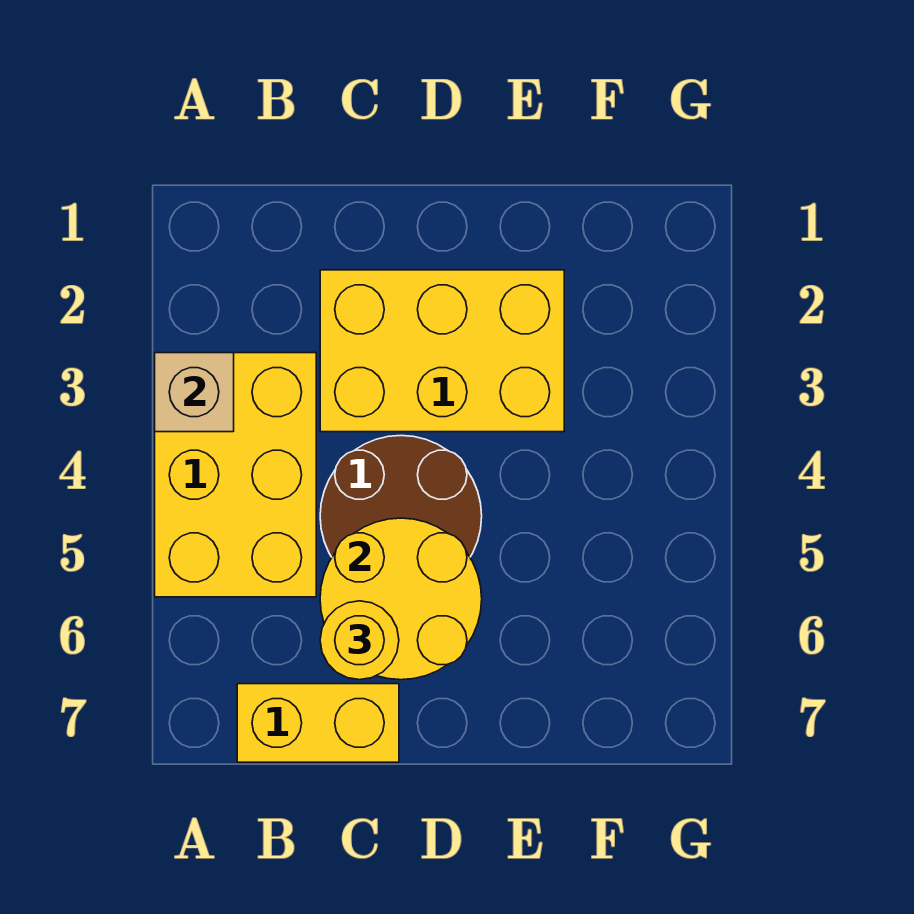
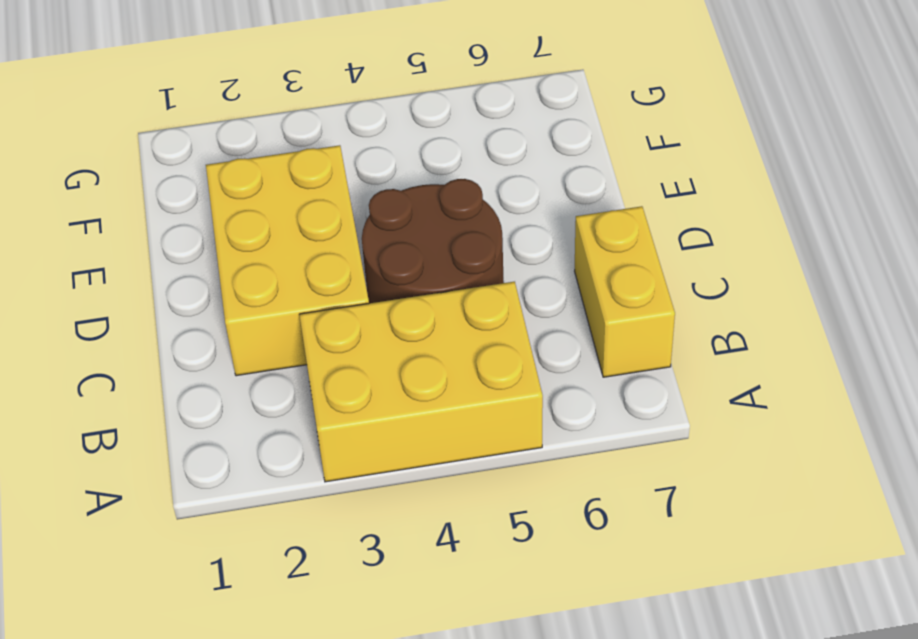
none -> tan brick A3 level 2
none -> yellow round brick C5:D6 level 2

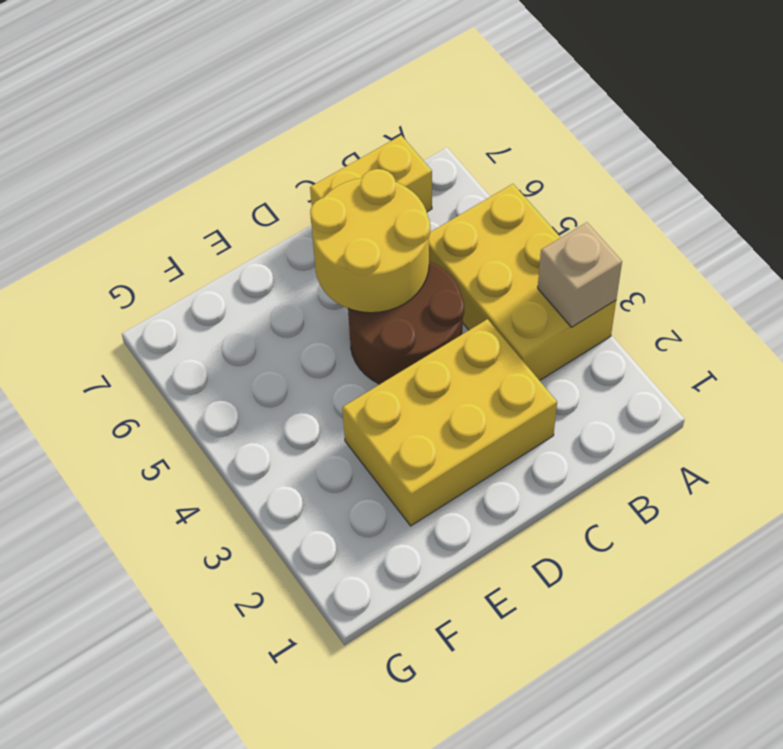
none -> yellow round brick C6 level 3

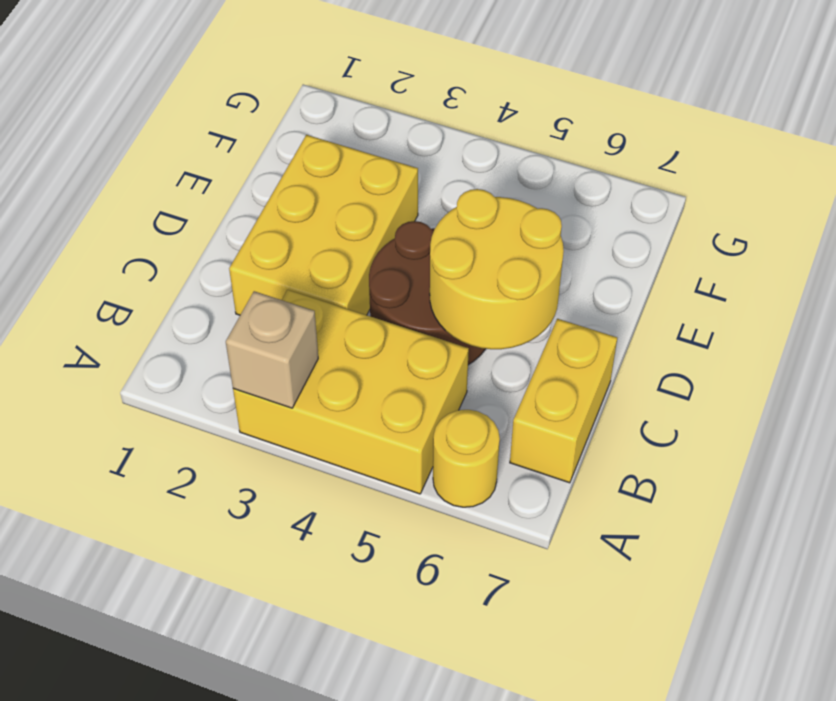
yellow round brick A6 level 1 -> yellow round brick C6 level 3

